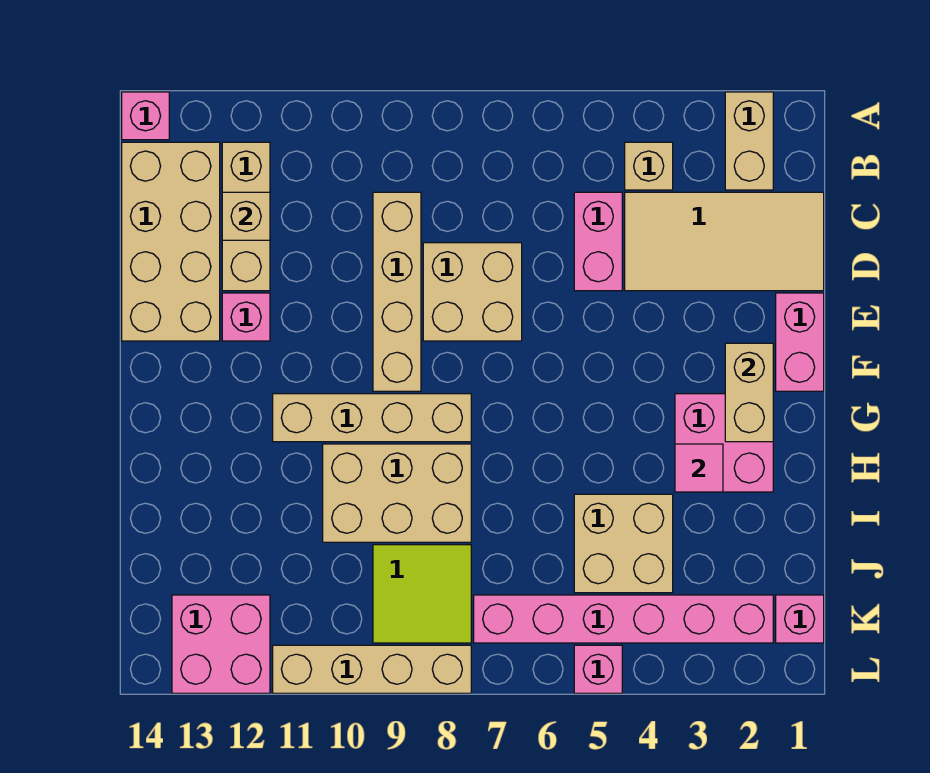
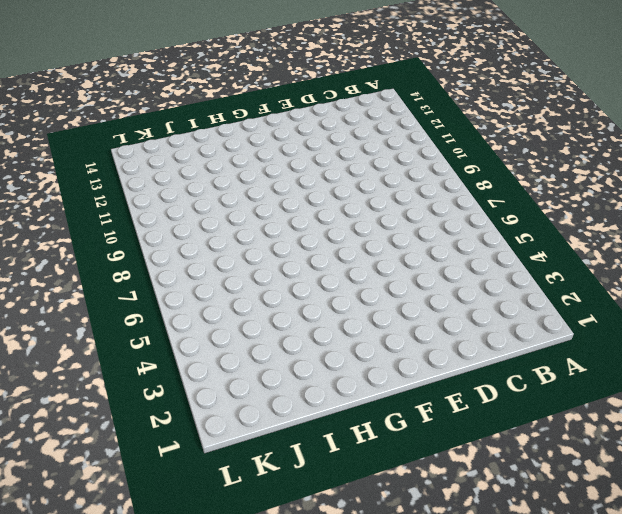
none -> tan brick A2:B2 level 1
none -> pink brick A14 level 1
none -> tan brick B4 level 1

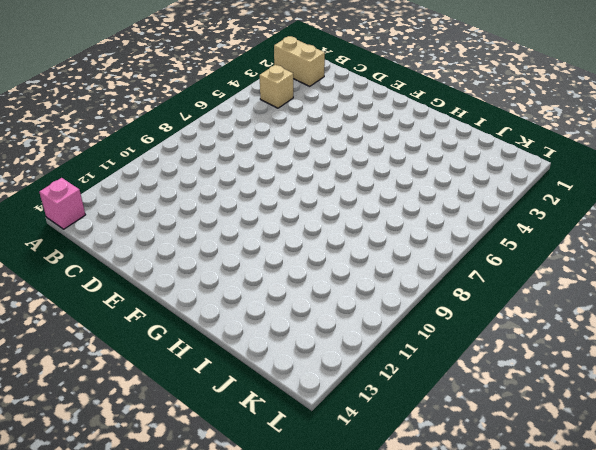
none -> tan brick B12:D12 level 1
none -> tan brick B13:E14 level 1
none -> tan tile C1:D4 level 1

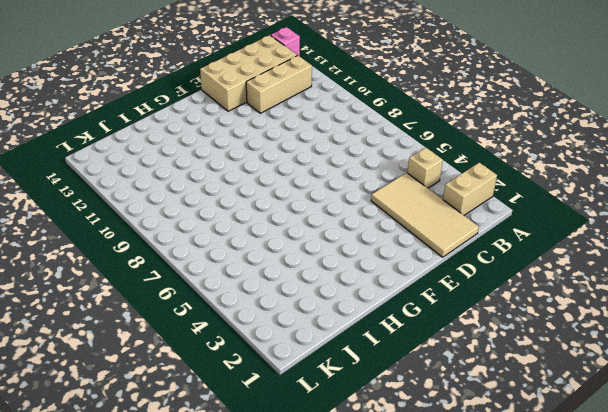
none -> pink brick C5:D5 level 1
none -> tan brick C9:F9 level 1
none -> tan brick D7:E8 level 1

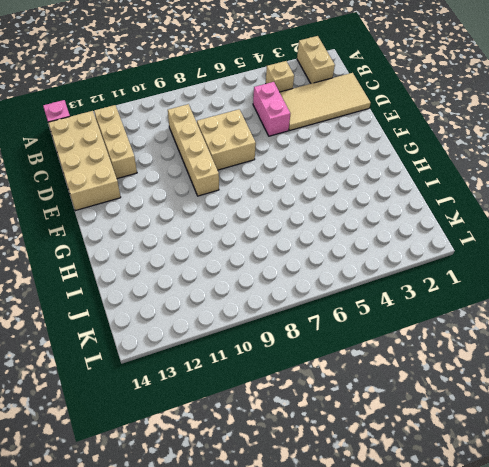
none -> pink brick E1:F1 level 1
none -> pink brick E12 level 1
none -> pink brick G2:H3 level 1

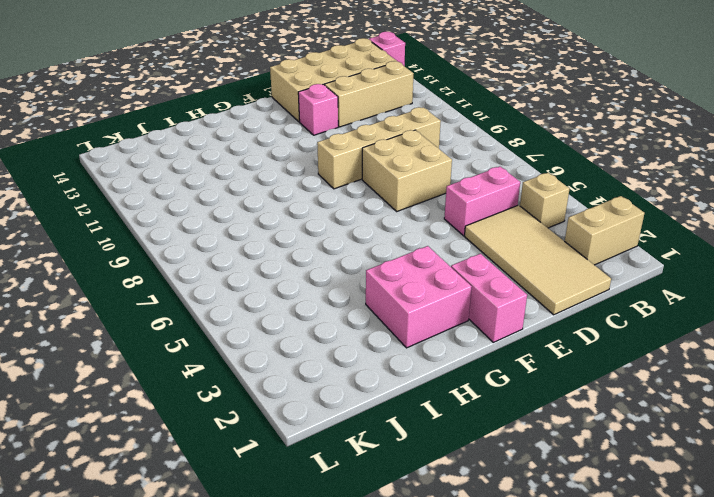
pink brick F1:F2 level 1 -> pink brick E1:F1 level 1
none -> tan brick G8:G11 level 1
none -> tan brick H8:I10 level 1
none -> tan brick I4:J5 level 1

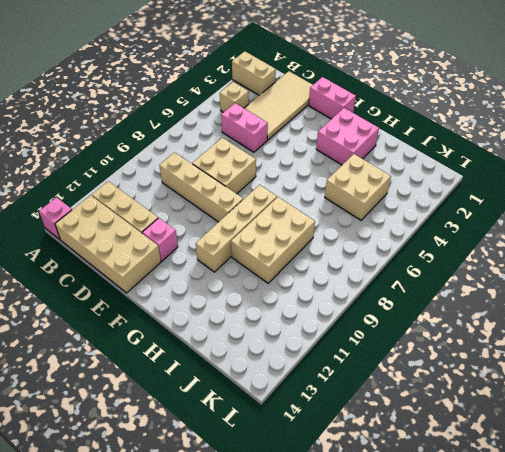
none -> lime tile J8:K9 level 1
none -> pink brick K1 level 1
none -> pink brick K2:K7 level 1

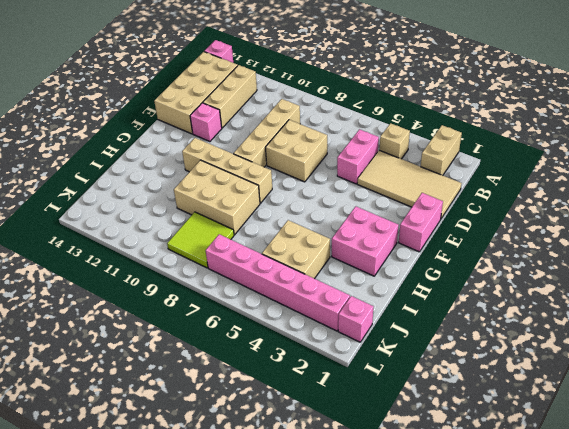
none -> pink brick K12:L13 level 1
none -> pink brick L5 level 1
none -> tan brick L8:L11 level 1

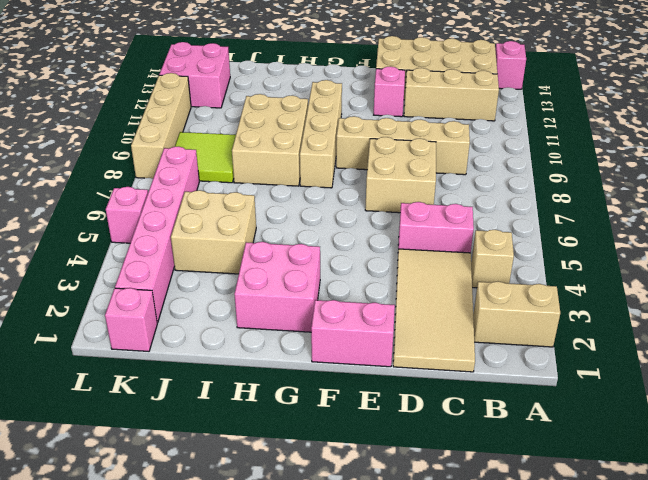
none -> tan brick C12 level 2
none -> tan brick F2:G2 level 2
none -> pink tile H3 level 2

